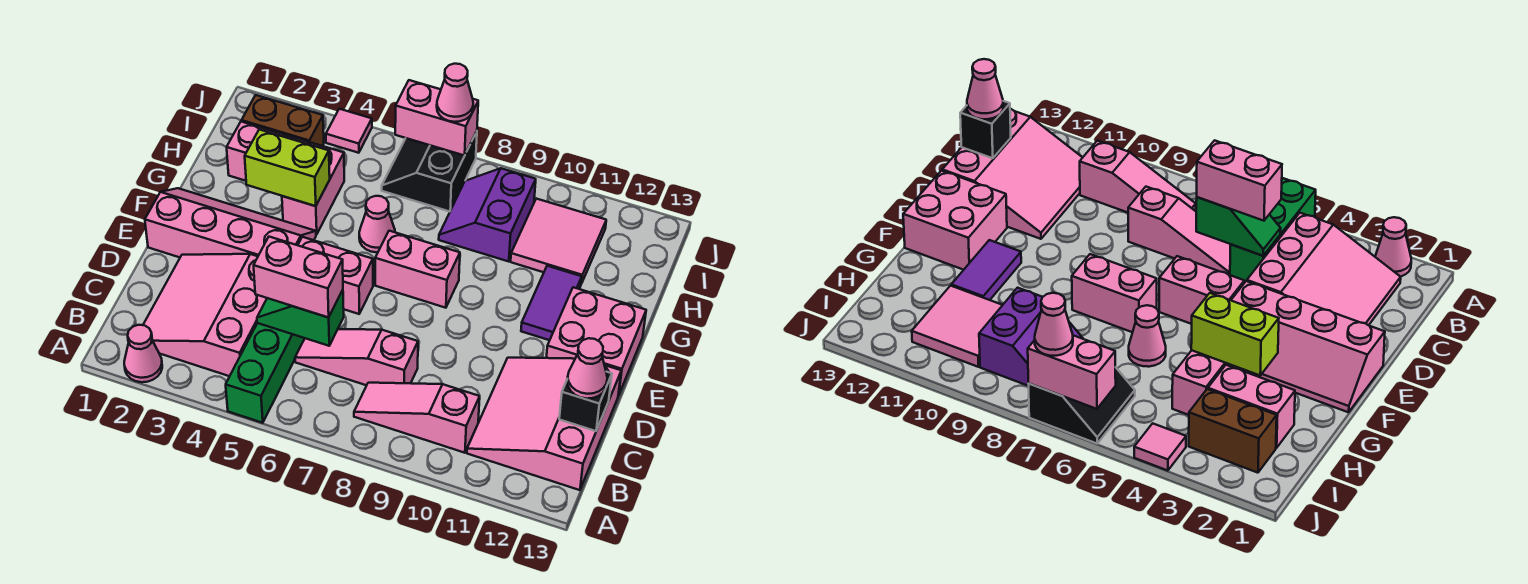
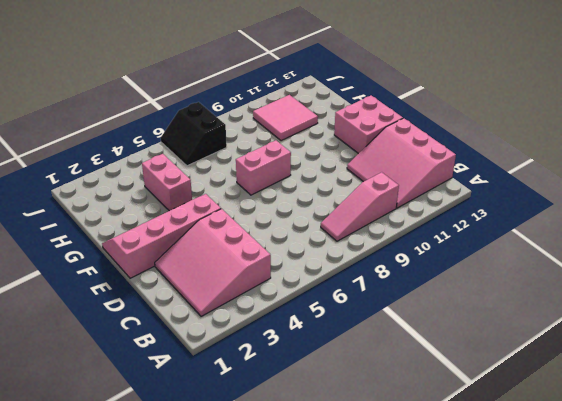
none -> pink cone A2 level 1
none -> green brick A5:C5 level 1
none -> pink slope C6:C8 level 1 top 8

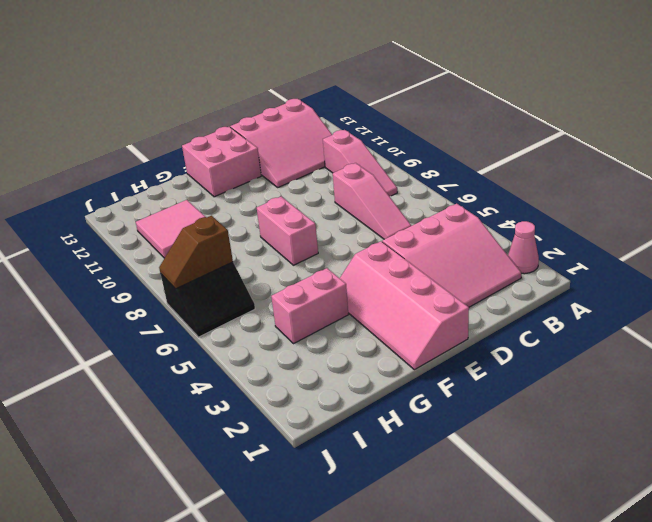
brown slope I7:J7 level 2 top I -> pink brick J6:J7 level 2
none -> green brick A5:C5 level 1
none -> pink brick E5:E6 level 1
none -> purple tile F11:G11 level 1

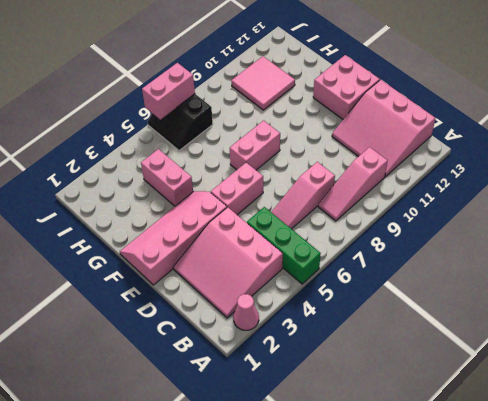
none -> purple tile F11:G11 level 1
none -> pink cone G6 level 1
none -> pink brick H2:H3 level 1

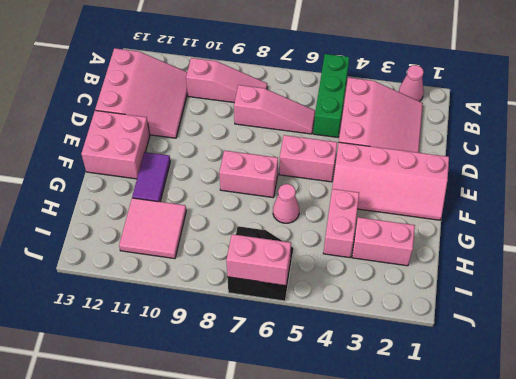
none -> purple slope H8:I9 level 1 top 9
none -> brown brick I2:I3 level 1
none -> pink tile J4 level 1

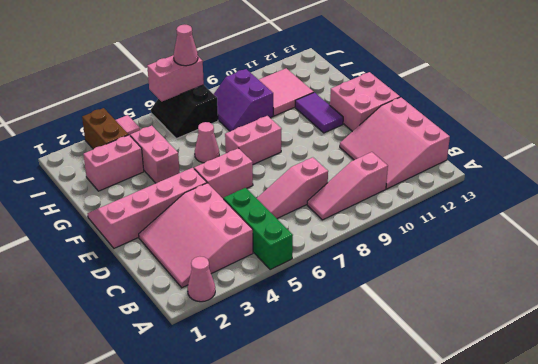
brown brick I3:J3 level 1 -> brown brick I2:I3 level 1
none -> green slope C5:C6 level 2 top 6
none -> black brick C13 level 2
none -> lime brick G3:G4 level 2

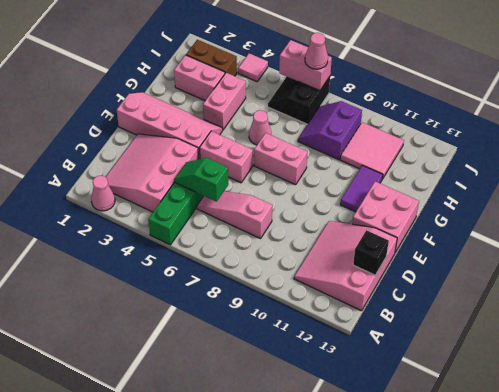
none -> pink slope B8:B10 level 1 top 10
none -> lime brick G3:G4 level 2
none -> pink brick C5:C6 level 3

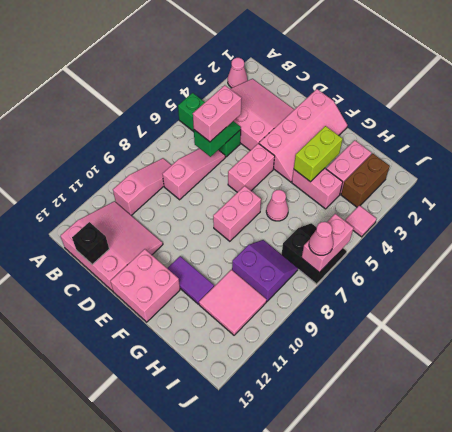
none -> pink cone C13 level 3

